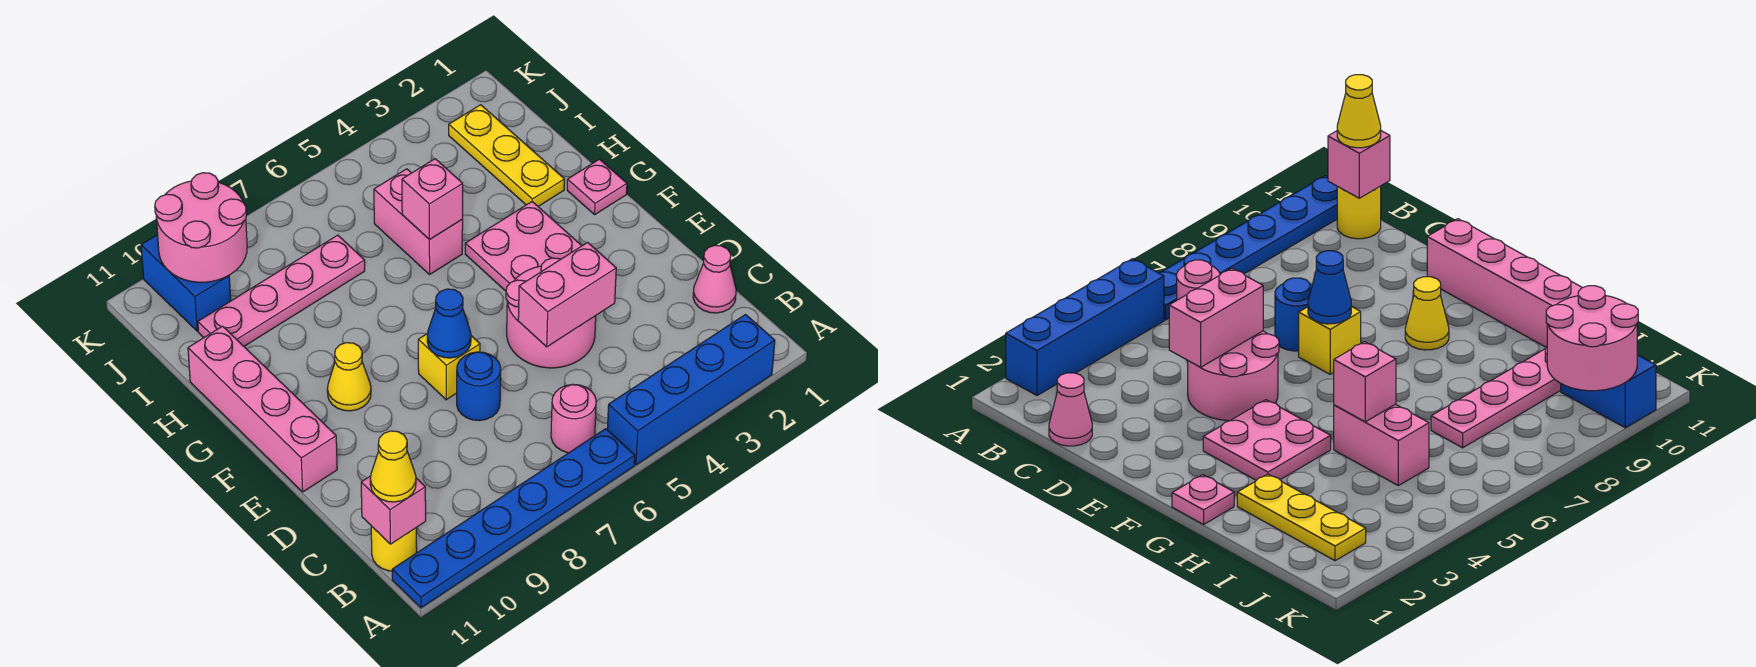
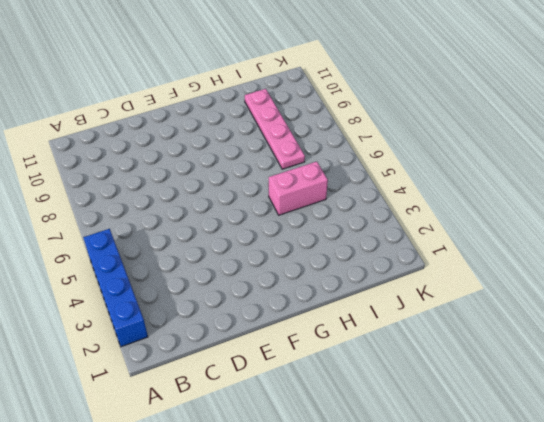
none -> blue plate A6:A11 level 1
none -> pink round brick B6 level 1
none -> yellow round brick B11 level 1

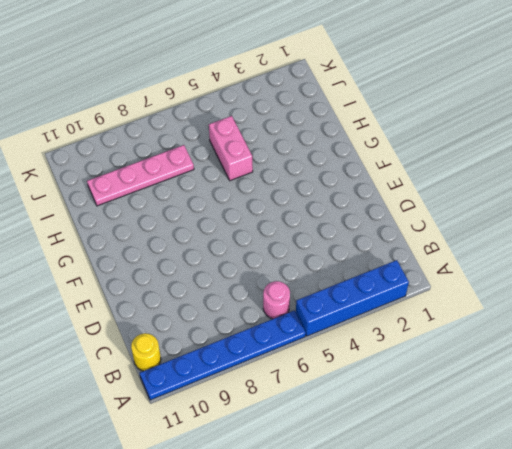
none -> pink cone C1 level 1
none -> pink round brick D4:E5 level 1
none -> blue round brick D7 level 1

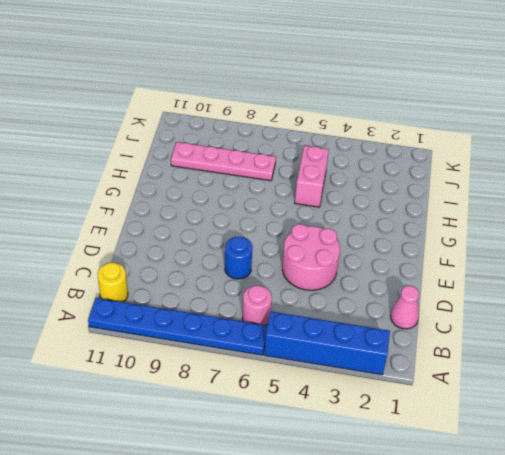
none -> yellow brick E7 level 1
none -> pink brick E11:H11 level 1
none -> pink plate F3:G4 level 1

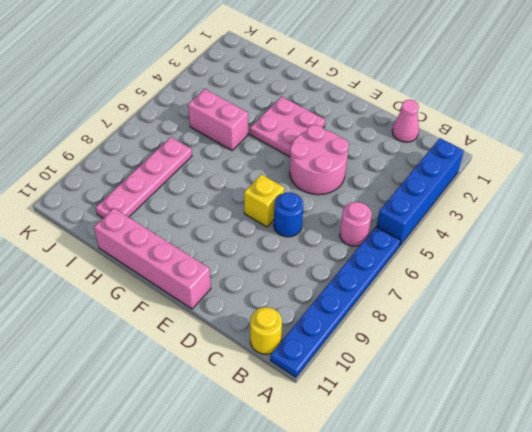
none -> yellow cone F9 level 1
none -> pink plate G1 level 1
none -> yellow plate H2:J2 level 1

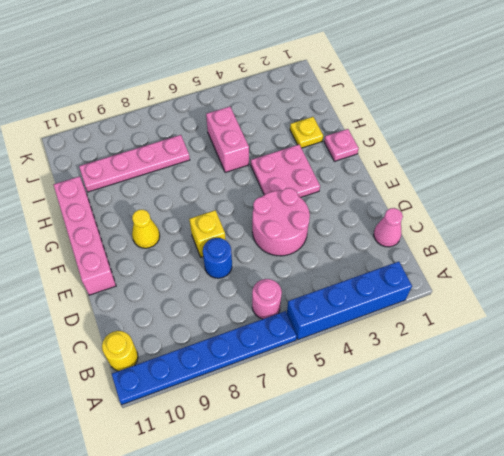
yellow plate H2 level 1 -> yellow plate H2:J2 level 1
none -> blue brick J10:K10 level 1
none -> pink brick B11 level 2
none -> pink brick D4:D5 level 2

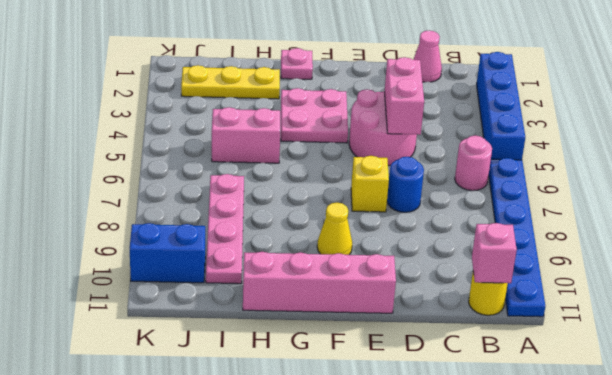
none -> blue cone E7 level 2
none -> pink brick H5 level 2
none -> pink round brick J9:K10 level 2

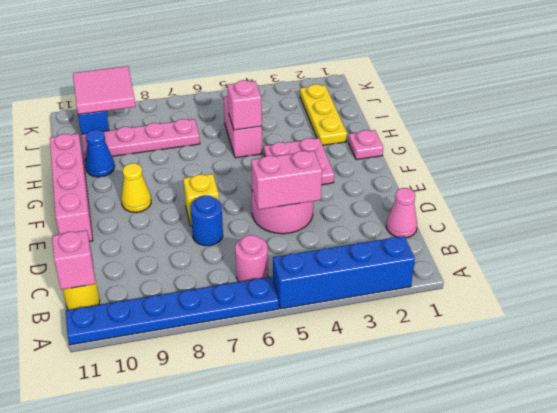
blue cone H10 level 1 -> blue cone E7 level 2
pink tile J9:K10 level 2 -> pink round brick J9:K10 level 2
none -> yellow cone B11 level 3

